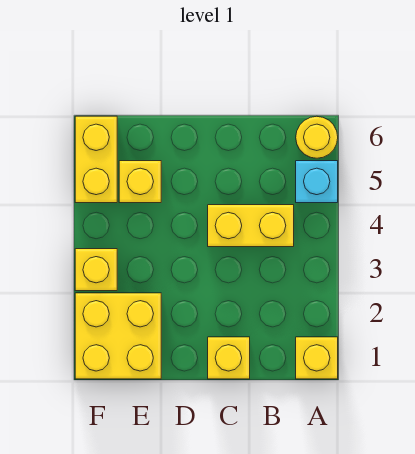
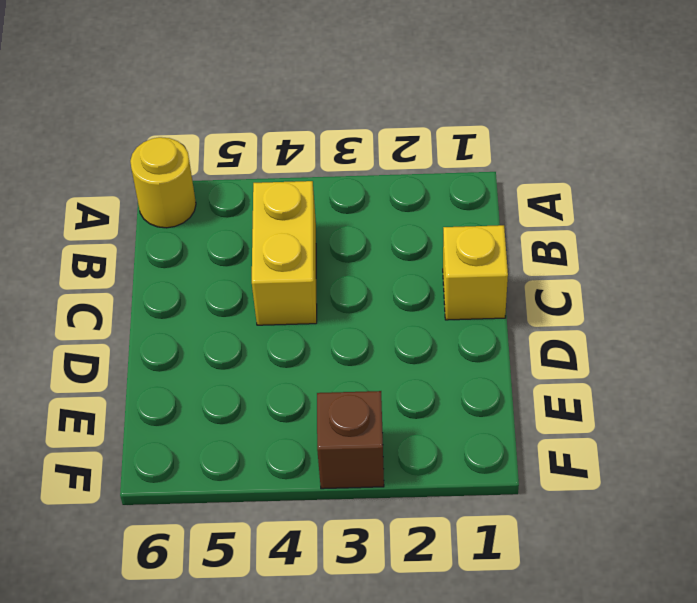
brown brick F3 level 1 -> yellow brick F3 level 1
none -> yellow brick A1 level 1
none -> cyan brick A5 level 1

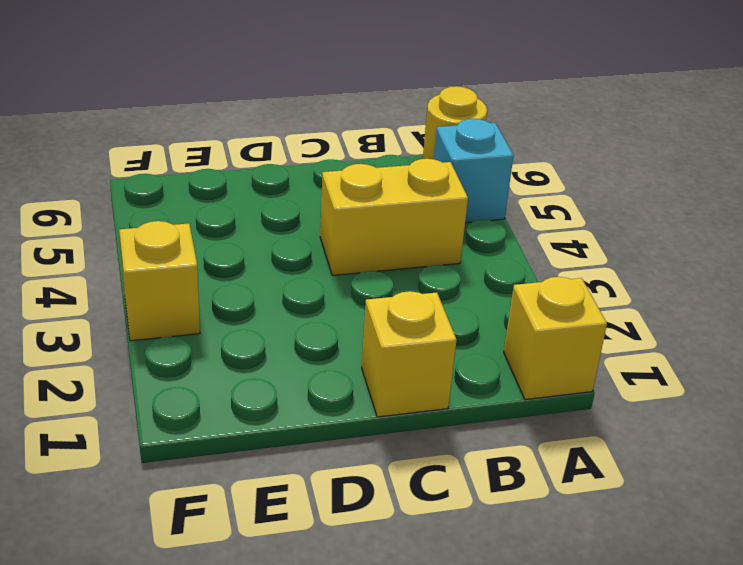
none -> yellow brick E1:F2 level 1
none -> yellow brick E5 level 1

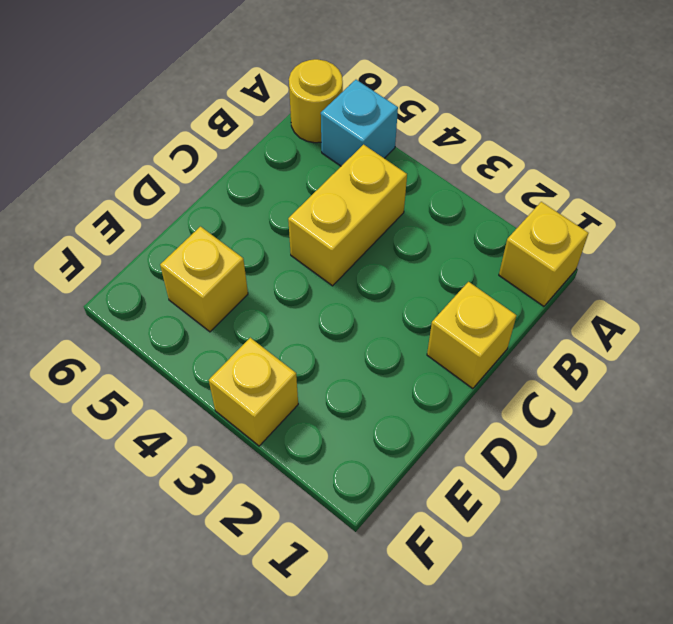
none -> yellow brick E1:F2 level 1
none -> yellow brick F5:F6 level 1

